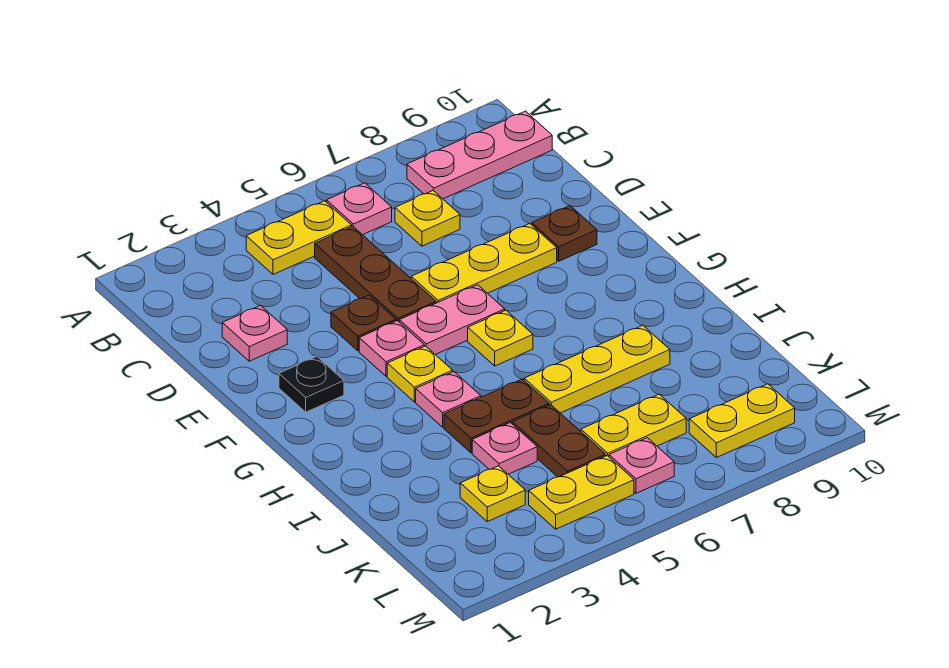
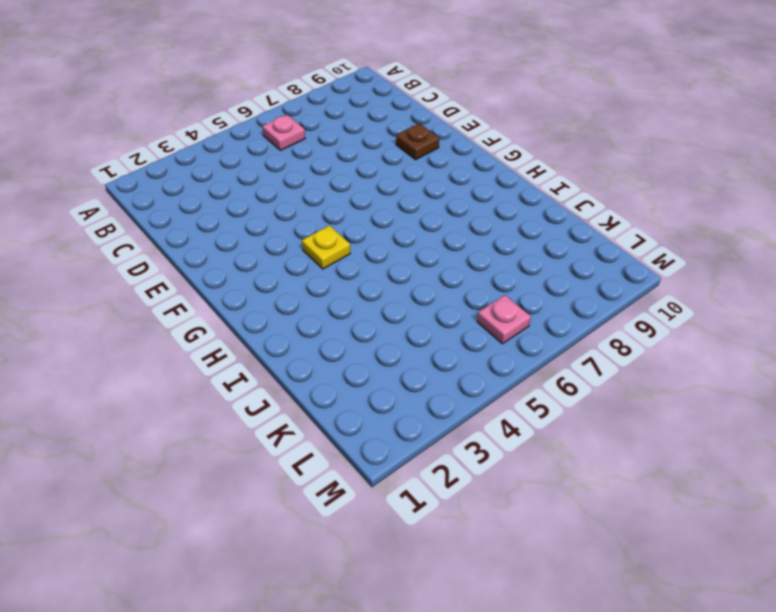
none -> yellow plate B4:B5 level 1
none -> pink plate B8:B10 level 1
none -> brown plate C5:E5 level 1

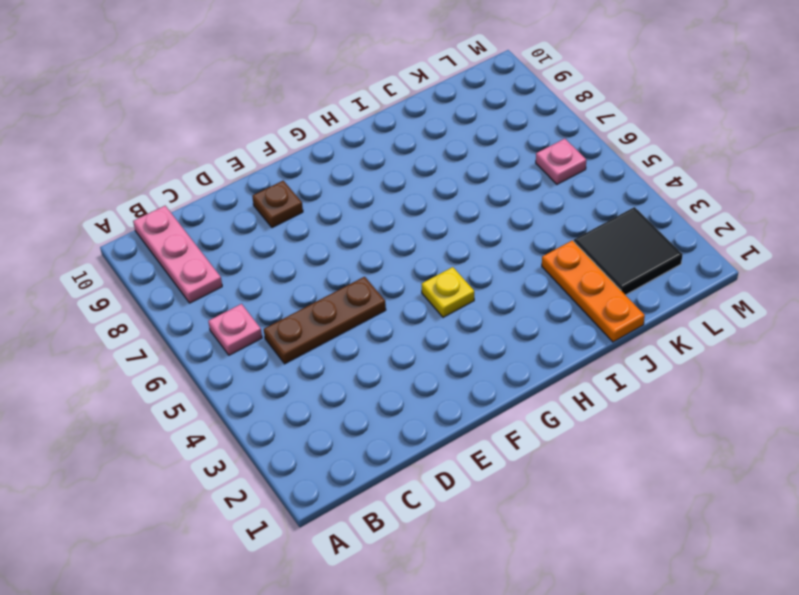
orange plate J1:J3 level 1 -> none
black tile K2:L3 level 1 -> yellow plate K3 level 1
none -> yellow plate B4:B5 level 1
none -> yellow plate C7 level 1
none -> pink plate D2 level 1

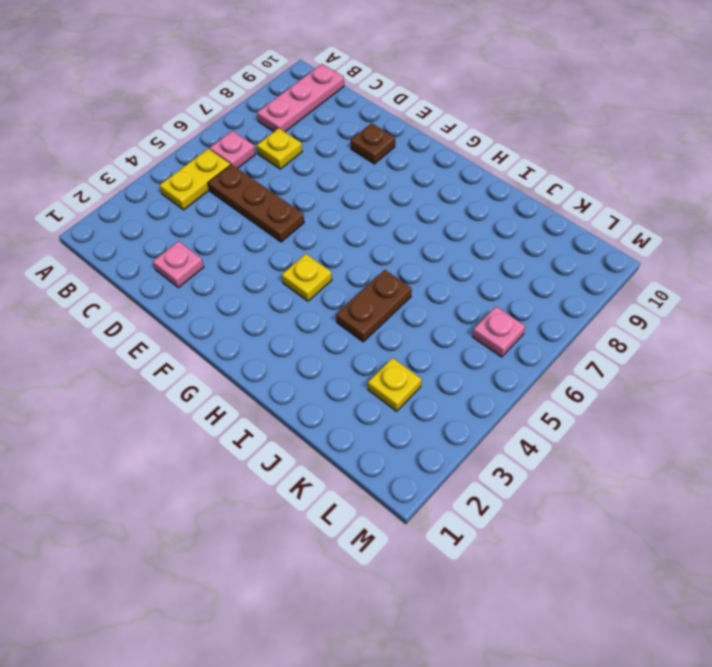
none -> brown plate E4 level 1
none -> yellow plate E6:E8 level 1
none -> black plate F2 level 1

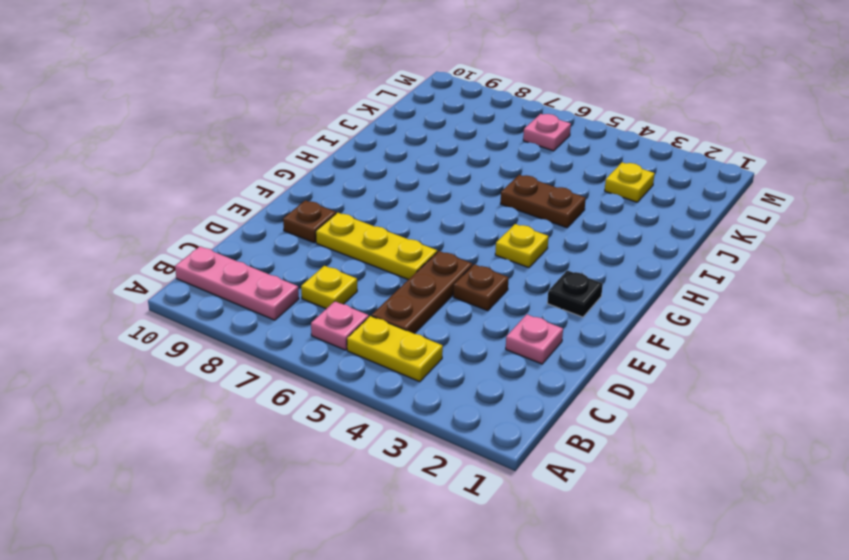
none -> pink plate F4 level 1
none -> pink plate F5:F6 level 1
none -> yellow plate G6 level 1

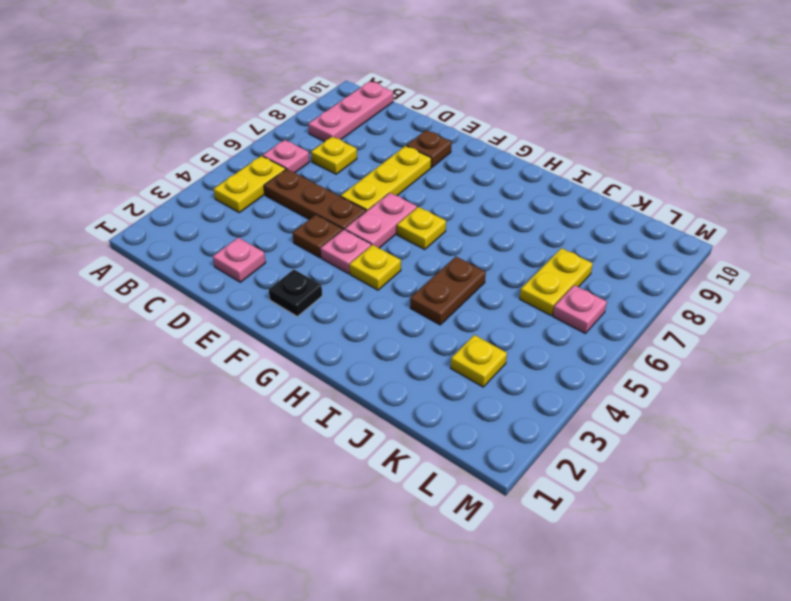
none -> pink plate H4 level 1
none -> yellow plate I6:I8 level 1
none -> pink plate J4 level 1

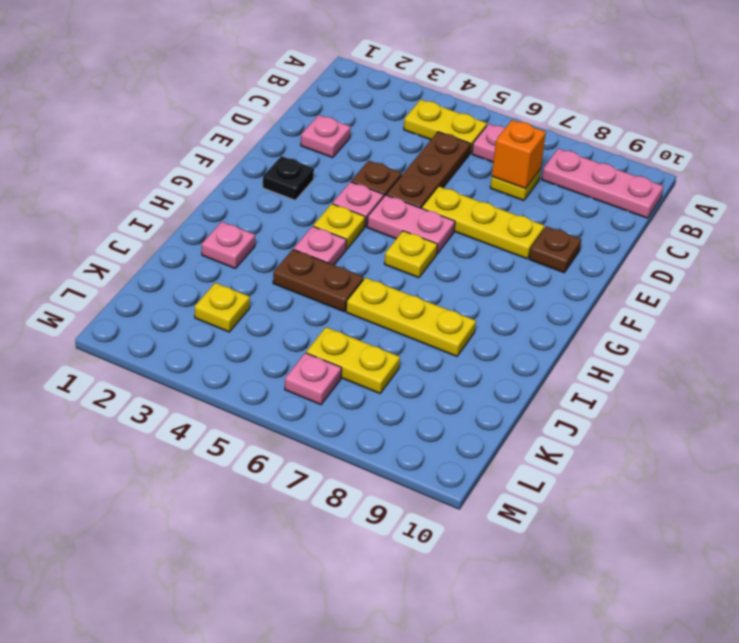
orange brick C7 level 2 -> none
pink plate I2 level 1 -> pink plate J4 level 1
none -> brown plate J5:K5 level 1
none -> yellow plate L4:L5 level 1
none -> yellow plate L8:L9 level 1

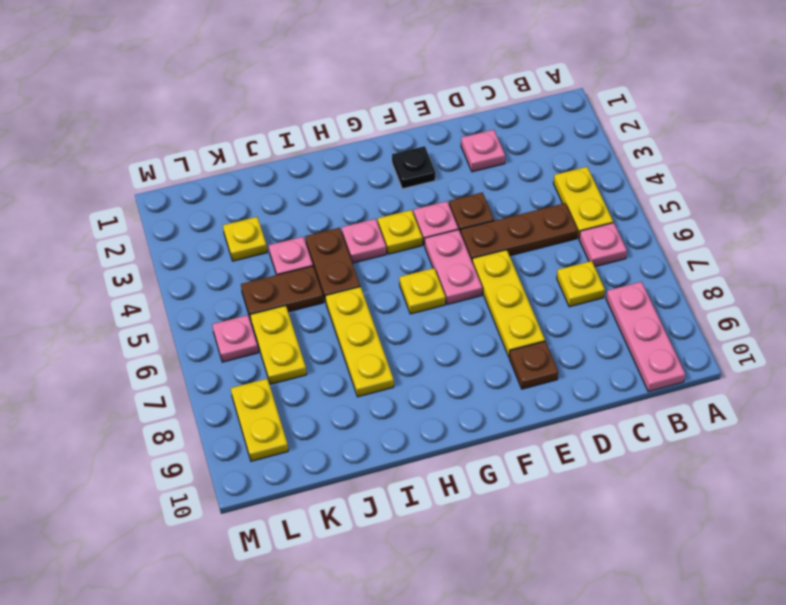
none -> yellow plate L4:L5 level 1

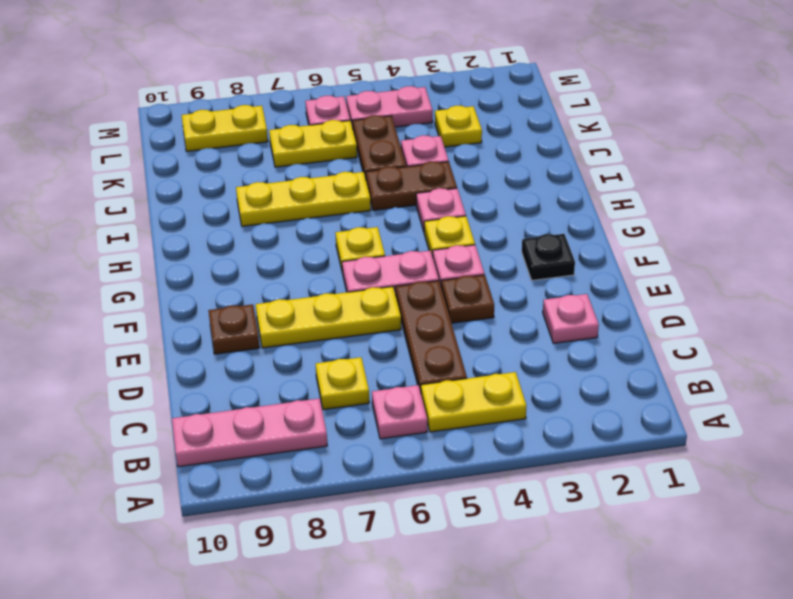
pink plate L4:L5 level 1 -> yellow plate L4:L5 level 1

